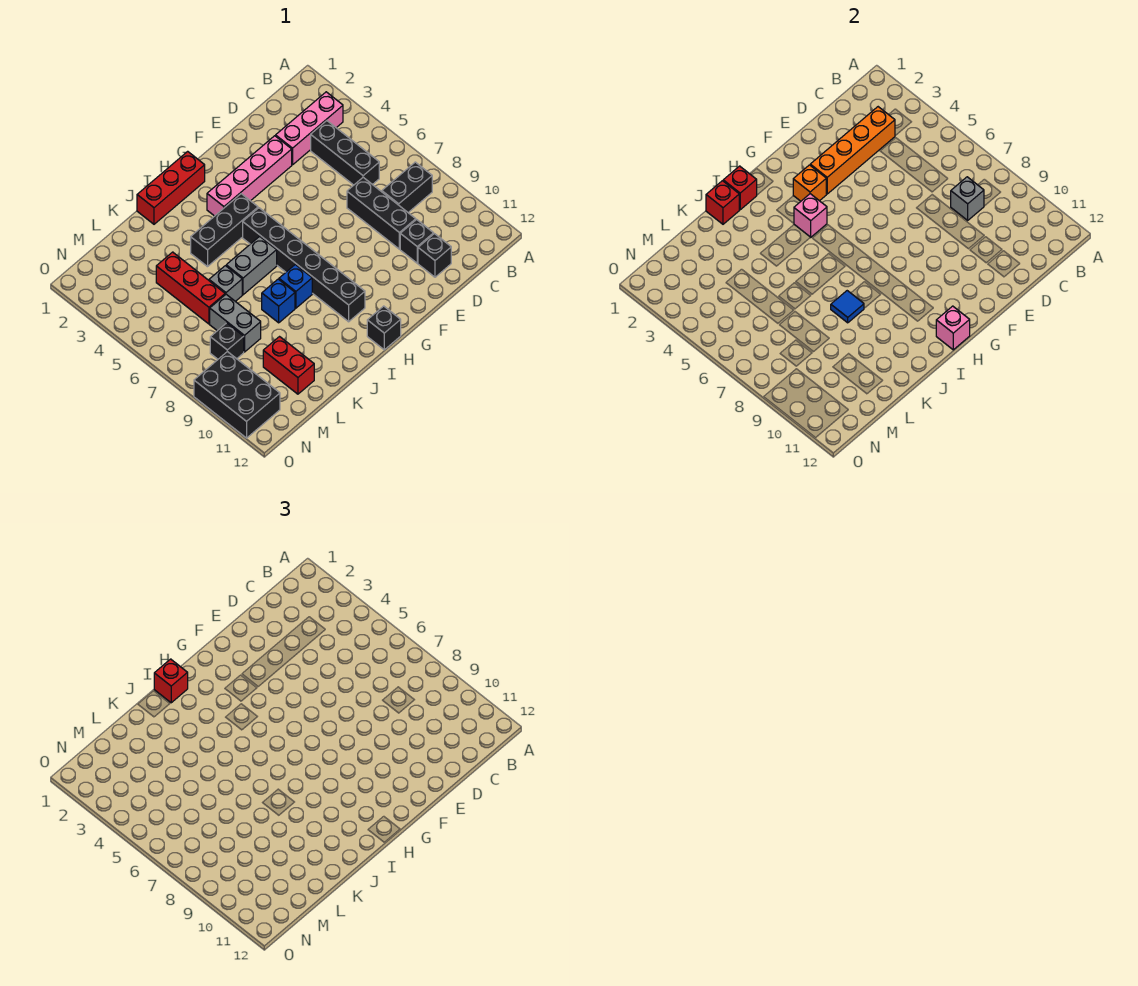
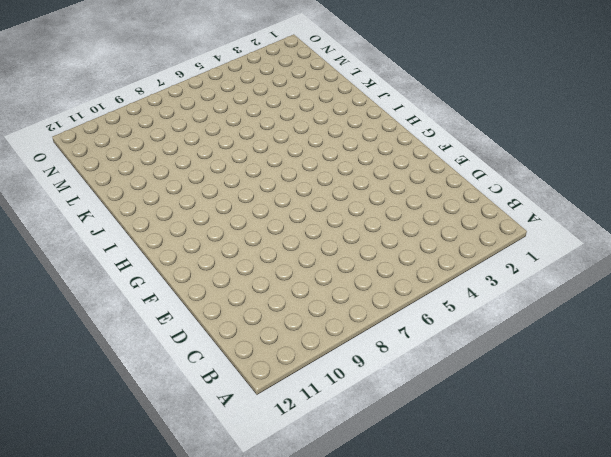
none -> pink brick B3:D3 level 1
none -> black brick B8:C8 level 1
none -> black brick C4:C6 level 1

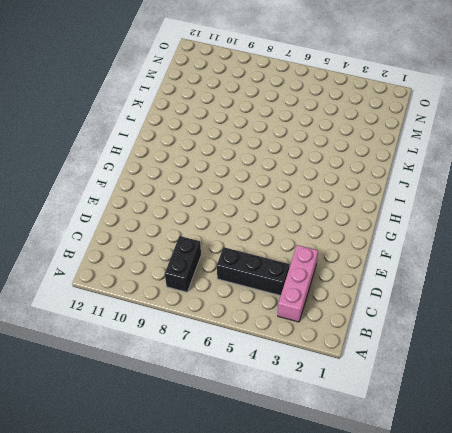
none -> black brick D7:D9 level 1
none -> black brick D10 level 1
none -> black brick D11 level 1

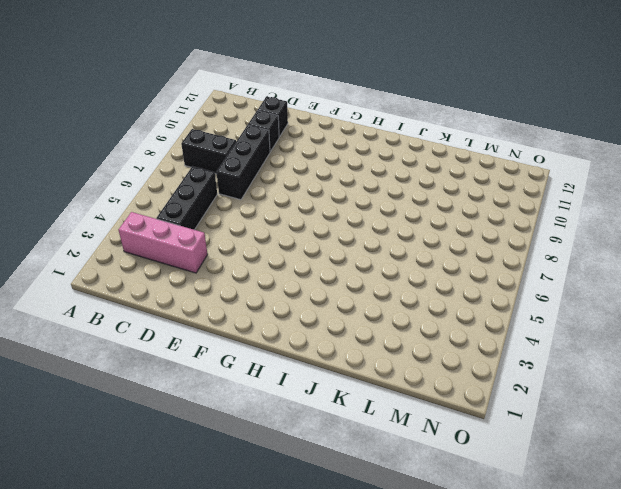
none -> pink brick E3:H3 level 1
none -> red brick H1:J1 level 1
none -> black brick H4:J4 level 1

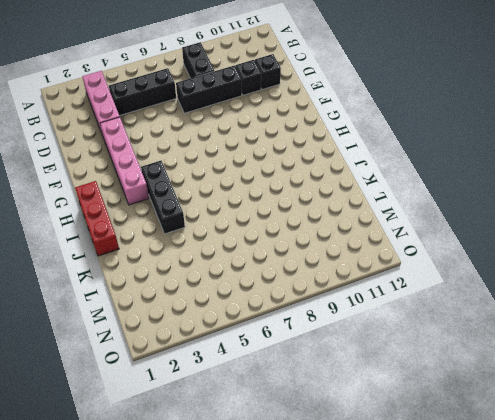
none -> black brick H5:H10 level 1
none -> black brick H12 level 1
none -> grey brick I6:J6 level 1

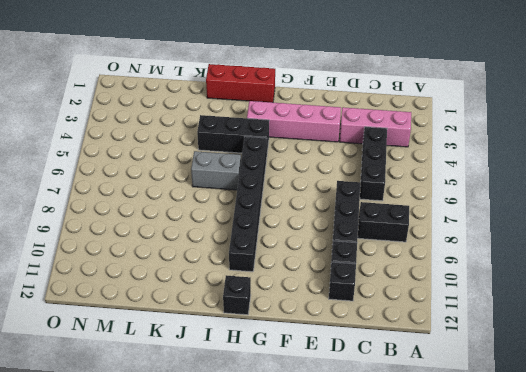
none -> blue brick I8 level 1
none -> blue brick J8 level 1
none -> grey brick K6 level 1

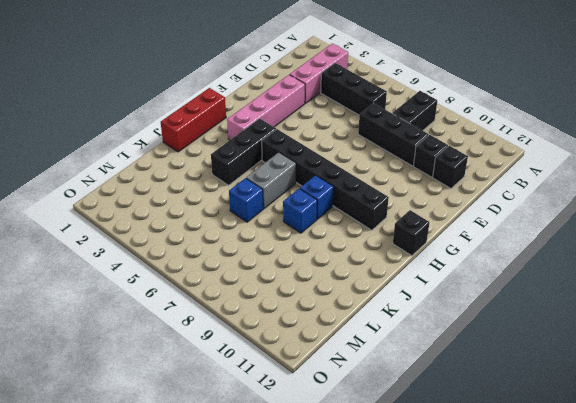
blue brick K6 level 1 -> grey brick K6 level 1
none -> red brick L4:L6 level 1
none -> grey brick L7:L8 level 1
none -> red brick L10:L11 level 1

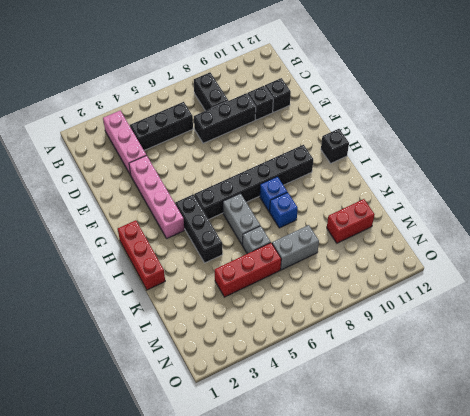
none -> black brick M8 level 1
none -> black brick N9:O11 level 1
none -> orange brick C3:F3 level 2

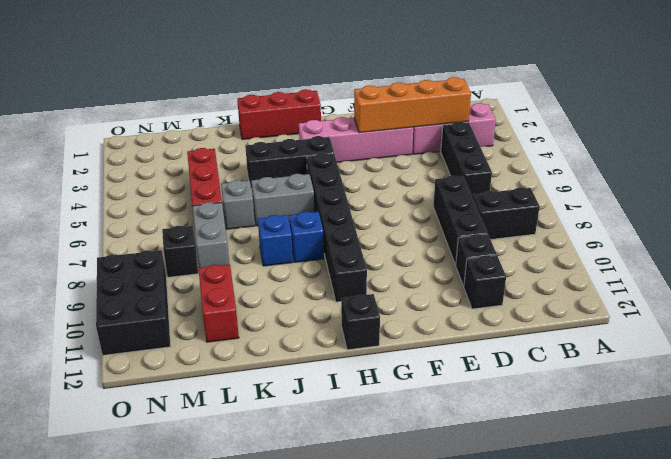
none -> grey brick C8 level 2
none -> orange brick G3 level 2
none -> pink brick H4 level 2

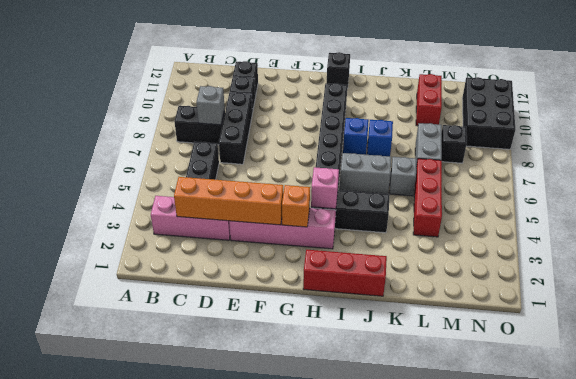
none -> pink brick H12 level 2
none -> red brick I1 level 2
none -> red brick J1 level 2

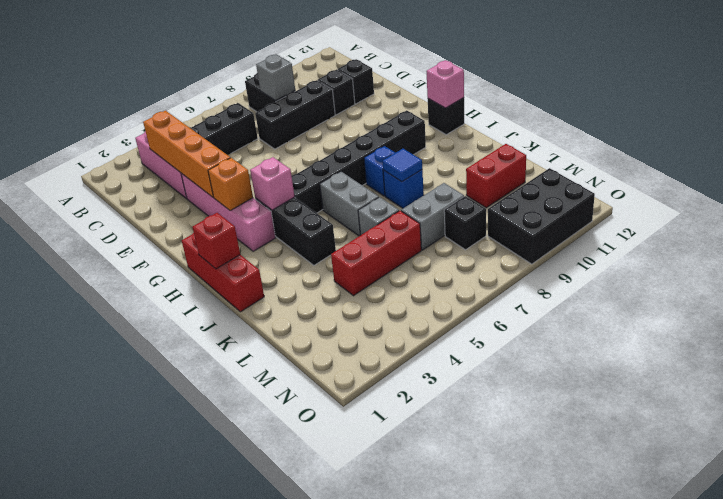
none -> red brick J1 level 2
none -> red brick I1 level 3

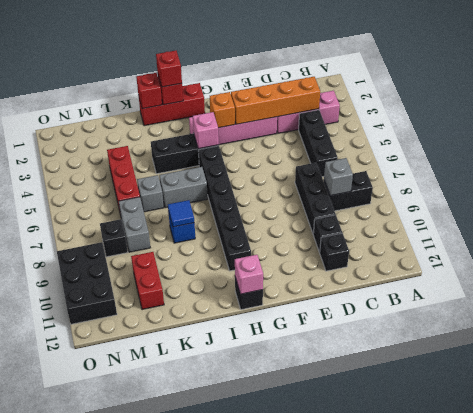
none -> blue brick I8 level 1

